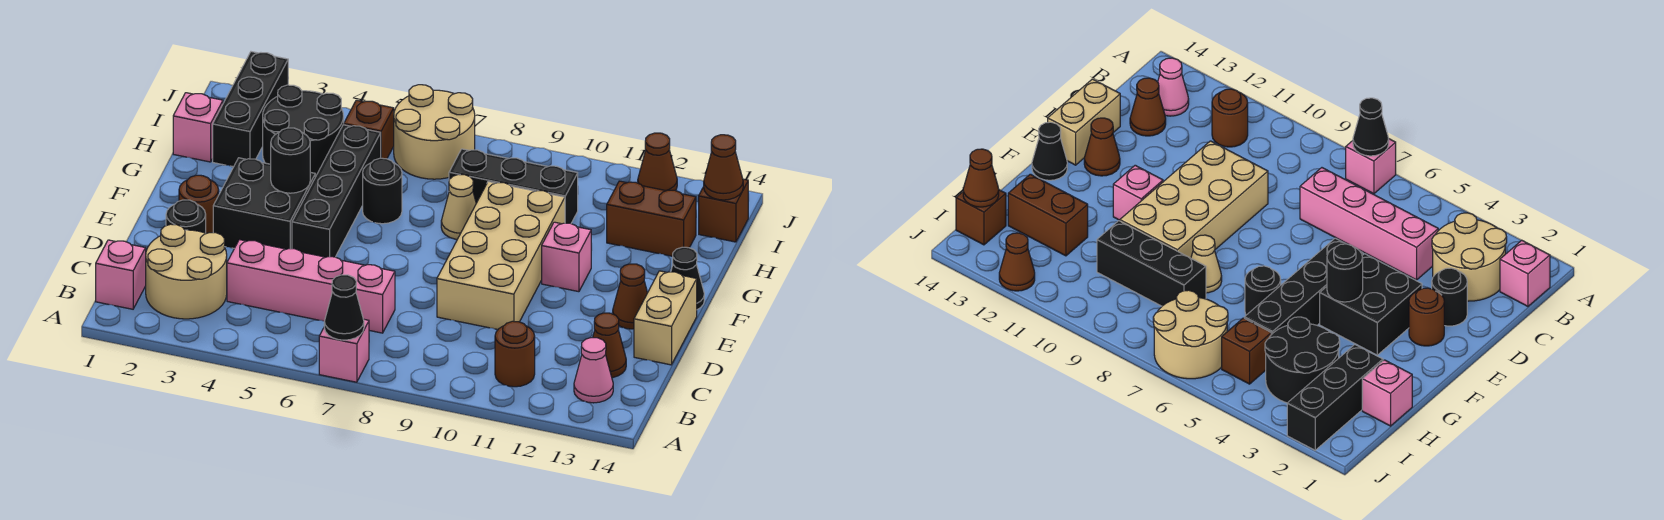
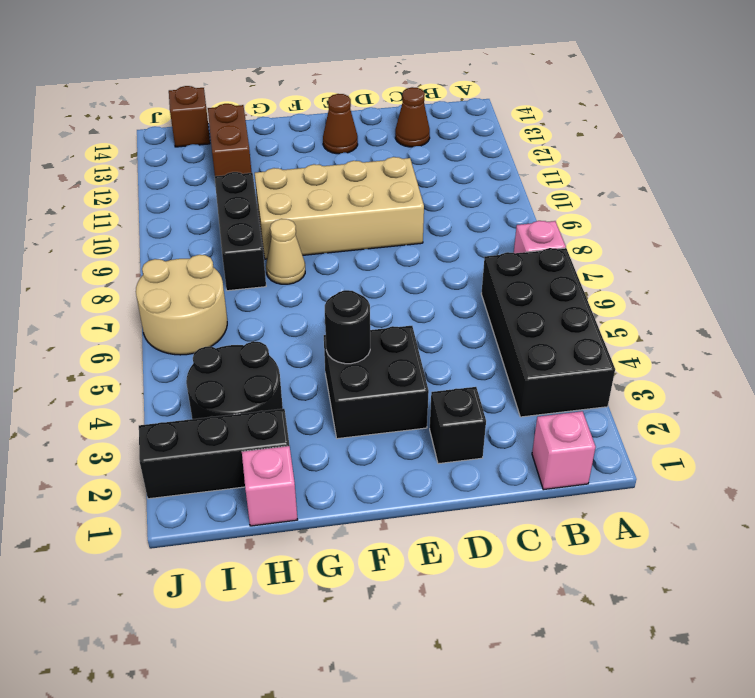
black brick A3:B6 level 1 -> tan round brick B2:C3 level 1
black brick D2 level 1 -> black round brick D2 level 1
none -> brown round brick B11 level 1
none -> pink cone B13 level 1
none -> pink brick C4:C7 level 1
none -> tan brick D14:E14 level 1

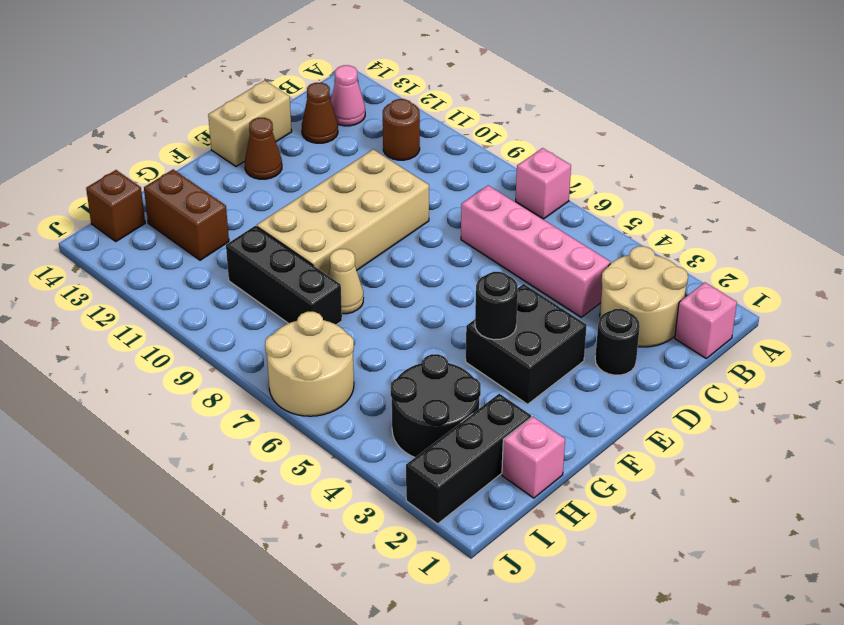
none -> brown round brick E2 level 1
none -> black brick E5:H5 level 1
none -> pink brick F11 level 1
none -> black cone F14 level 1

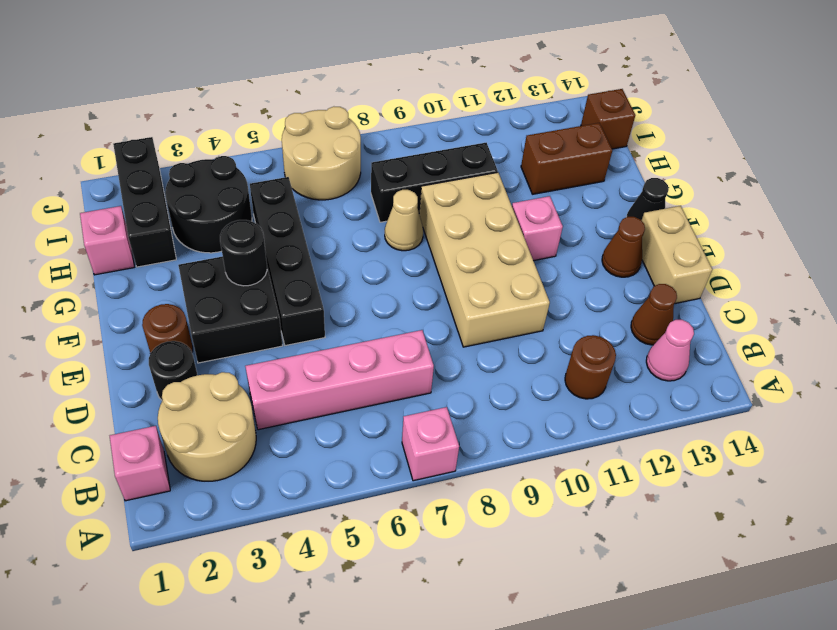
none -> black round brick G6 level 1
none -> brown brick I5 level 1
none -> brown cone J12 level 1
none -> black cone A7 level 2

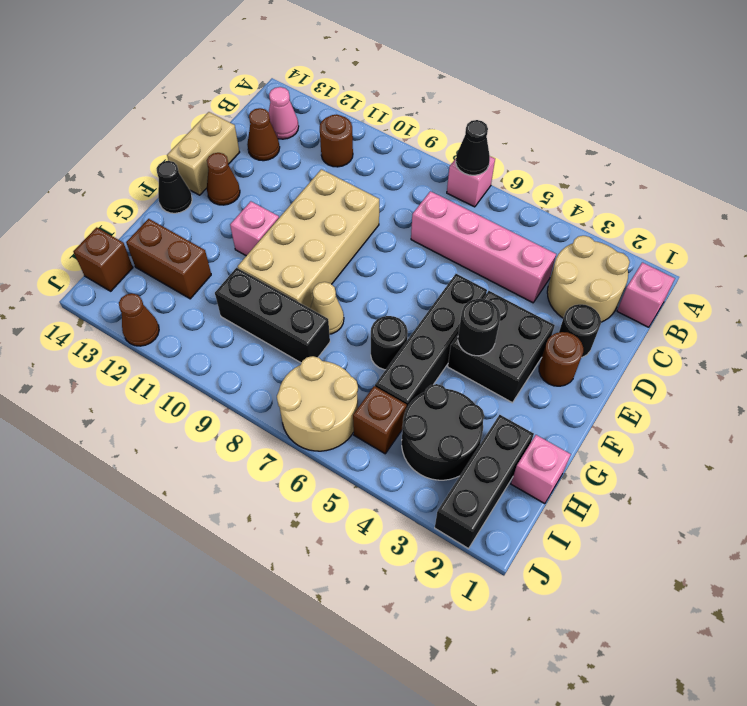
none -> brown cone I14 level 2

